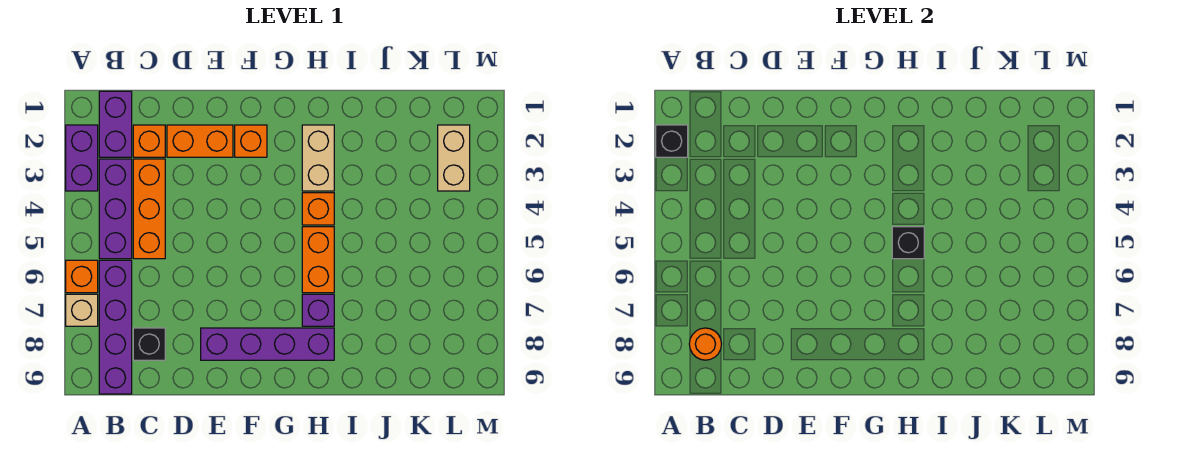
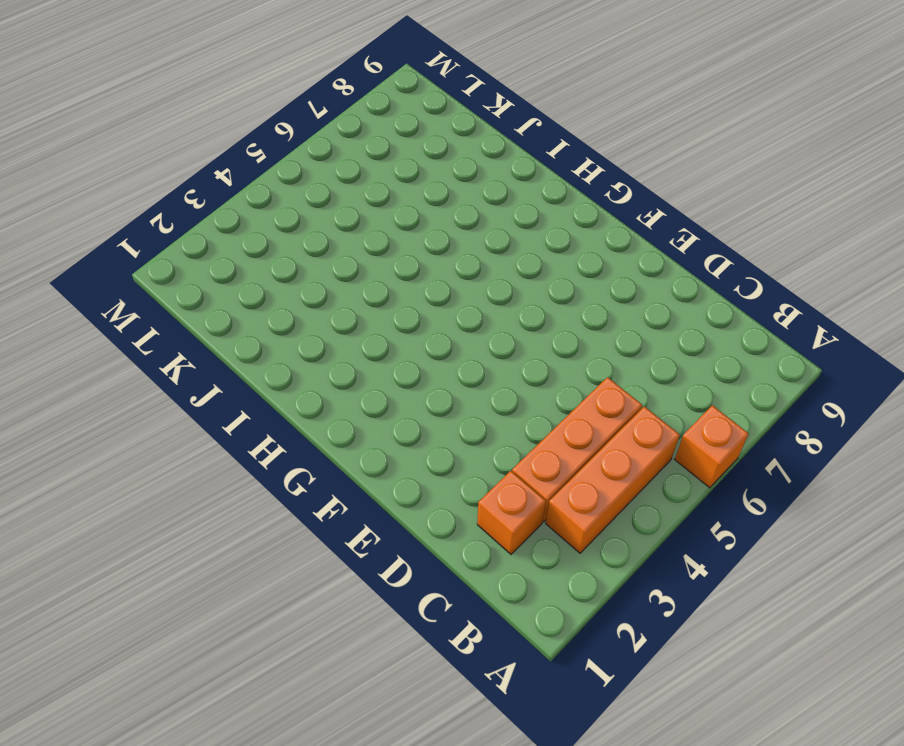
orange brick B3:B5 level 1 -> purple brick B3:B5 level 1
none -> purple brick A2:A3 level 1
none -> tan brick A7 level 1
none -> purple brick B1:B2 level 1

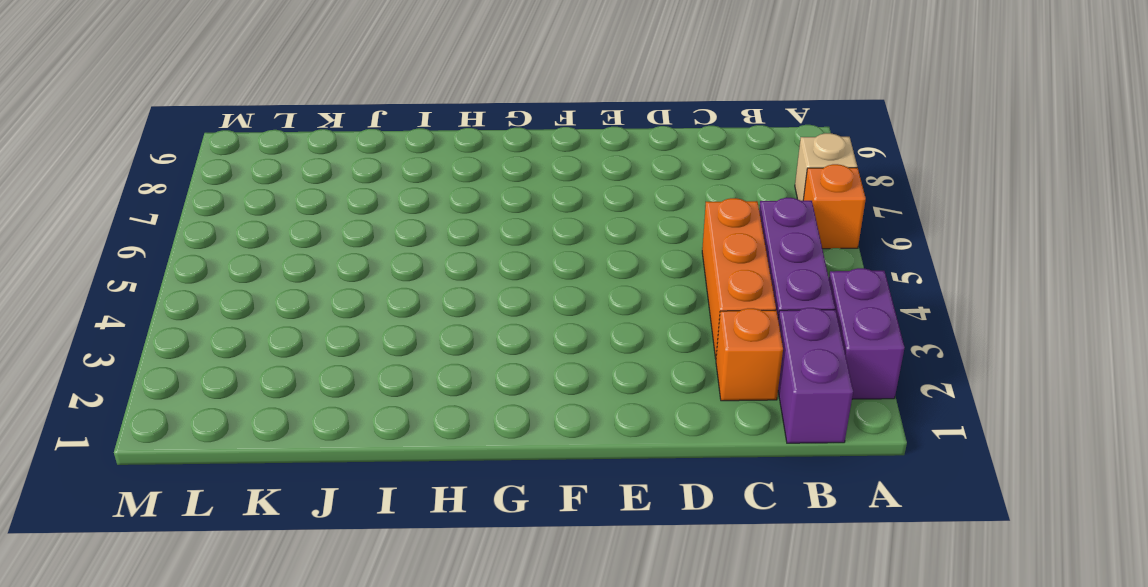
none -> purple brick B6:B9 level 1
none -> black brick C8 level 1
none -> orange brick D2:E2 level 1

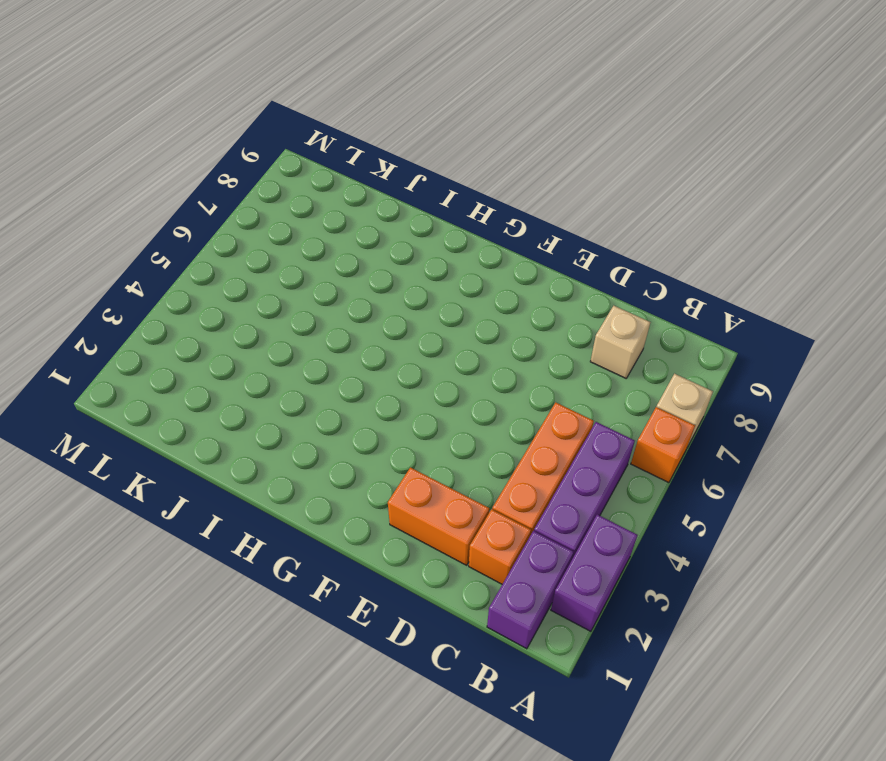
tan brick C8 level 1 -> black brick C8 level 1
none -> purple brick B6:B9 level 1
none -> purple brick E8:H8 level 1
none -> orange brick F2 level 1

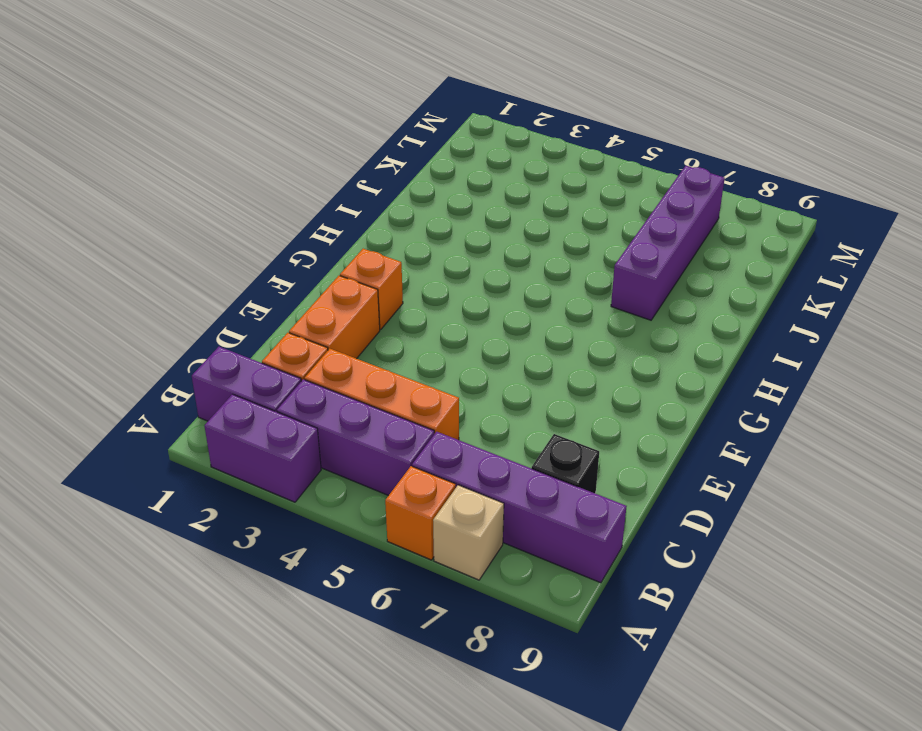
purple brick I7:L7 level 1 -> purple brick E8:H8 level 1
none -> tan brick H2:H3 level 1
none -> orange brick H4 level 1
none -> orange brick H5:H6 level 1

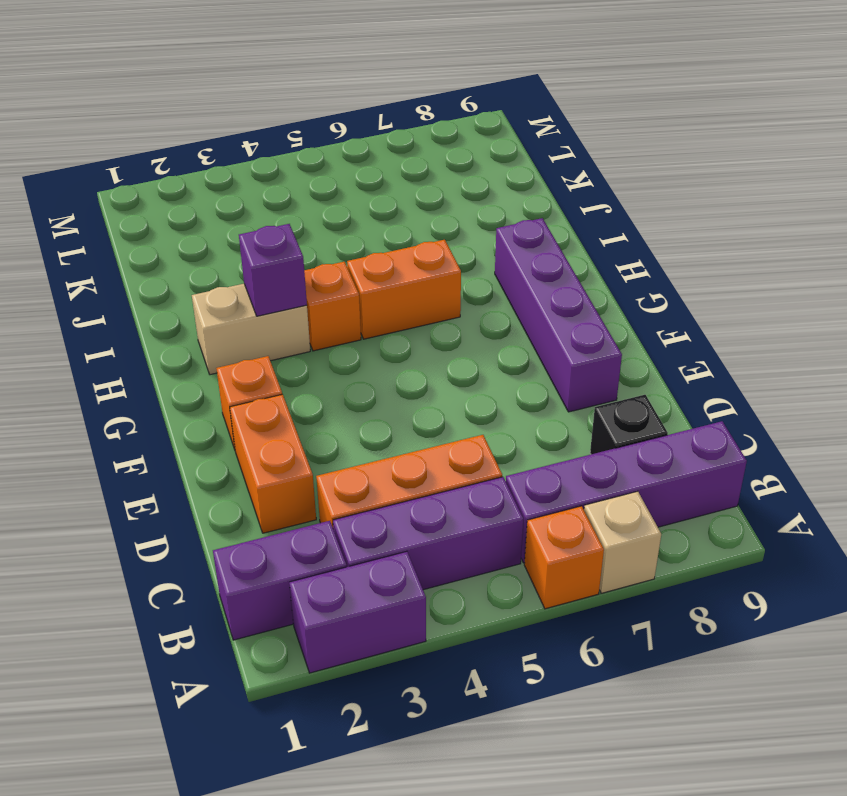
purple brick H3 level 2 -> purple brick H7 level 1
none -> orange brick C2 level 1
none -> tan brick L2:L3 level 1
none -> black brick A2 level 2

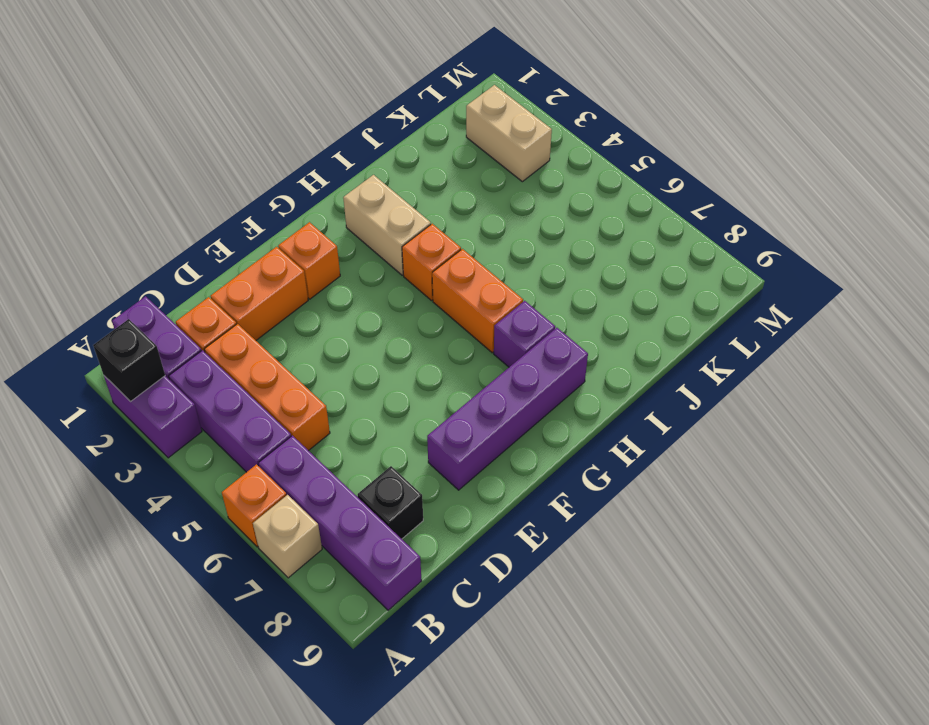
none -> orange round brick B8 level 2
none -> black brick H5 level 2

